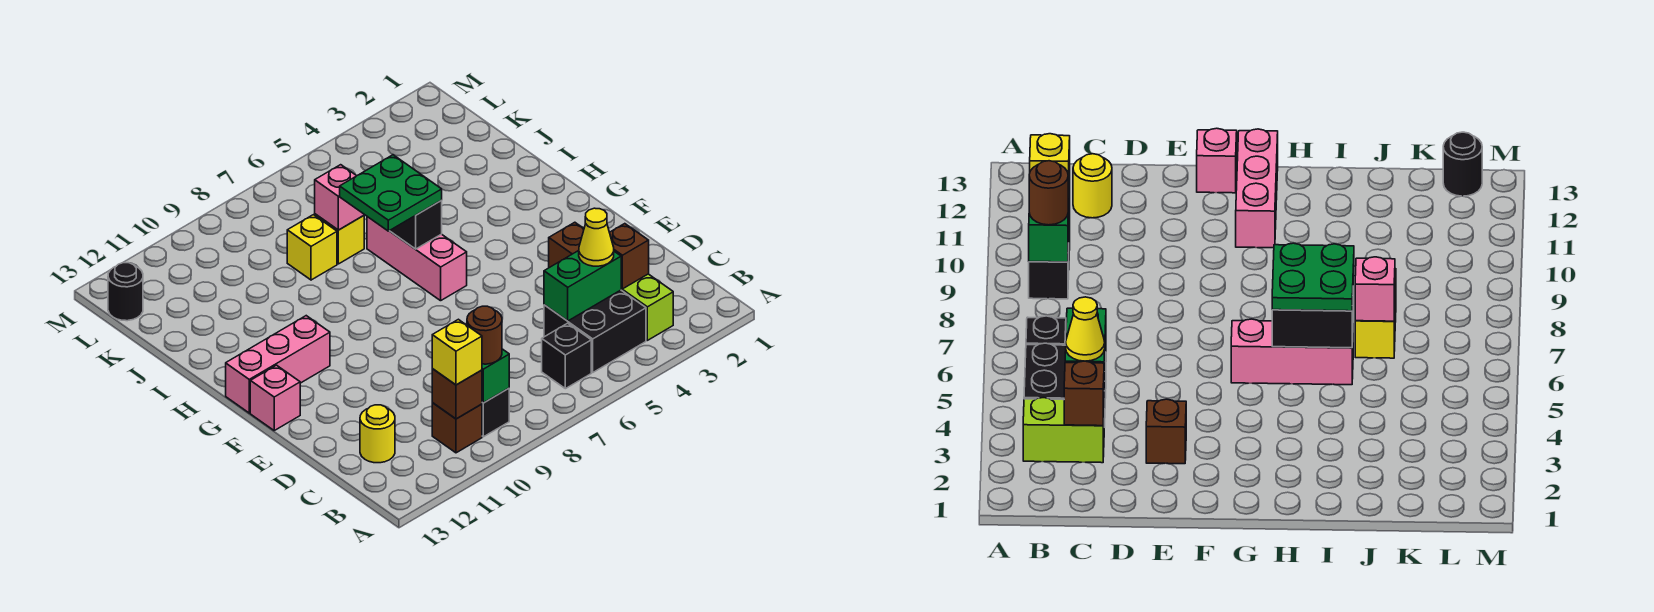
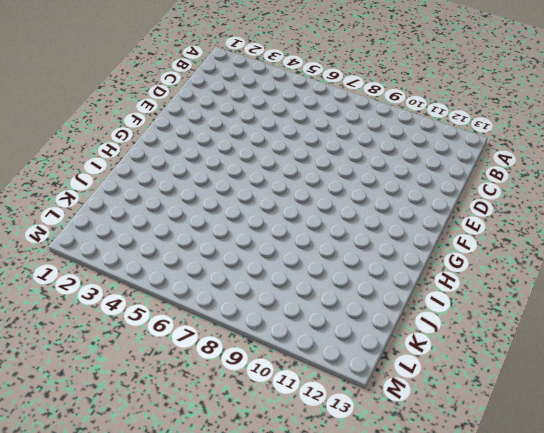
none -> lime brick B3:C3 level 1
none -> black brick B4:C5 level 1
none -> black brick B6 level 1

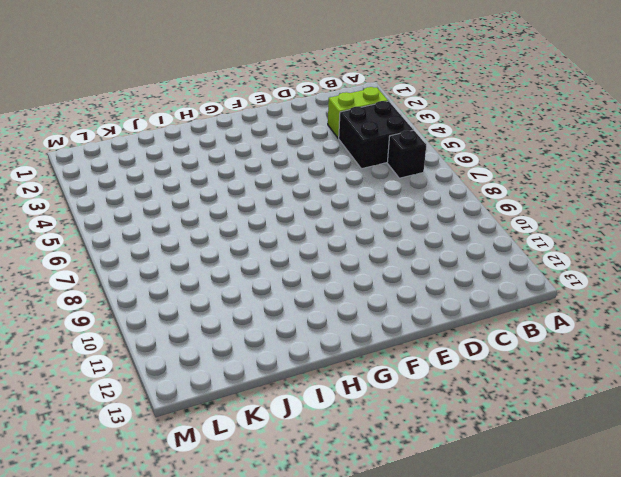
none -> black brick B9 level 1
none -> brown brick B10 level 1
none -> yellow round brick C12 level 1

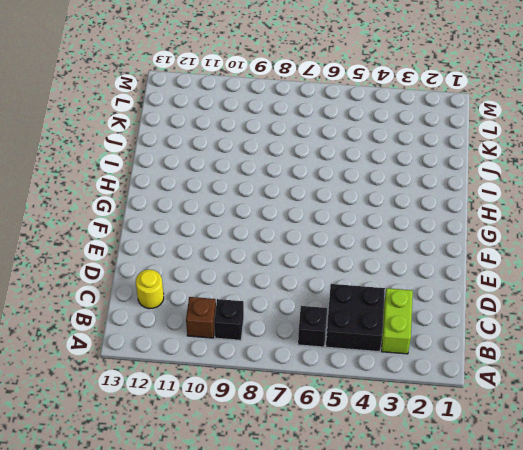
none -> brown brick E3 level 1
none -> pink brick F13 level 1
none -> pink brick G6:I6 level 1

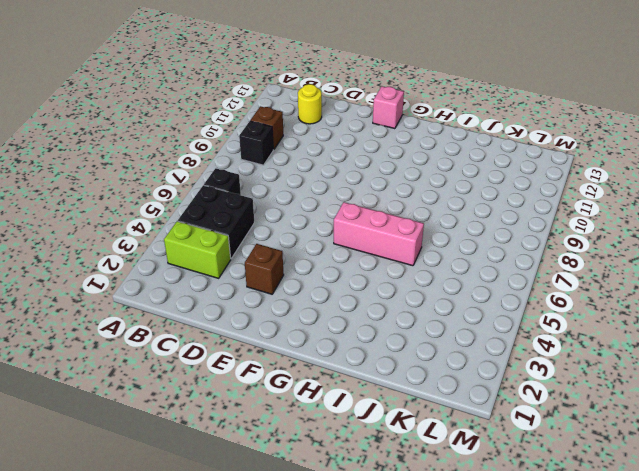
none -> pink brick G11:G13 level 1
none -> yellow brick J7 level 1
none -> yellow brick J8 level 1

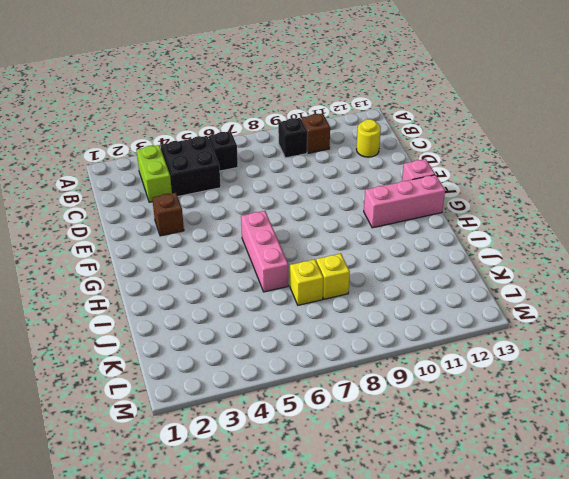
none -> black round brick L13 level 1
none -> green brick B9 level 2
none -> brown brick B10 level 2

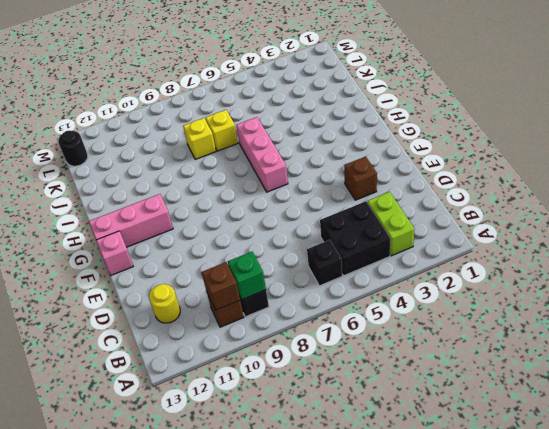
none -> brown brick C3 level 2
none -> green brick C4:C5 level 2
none -> black brick H6:I6 level 2

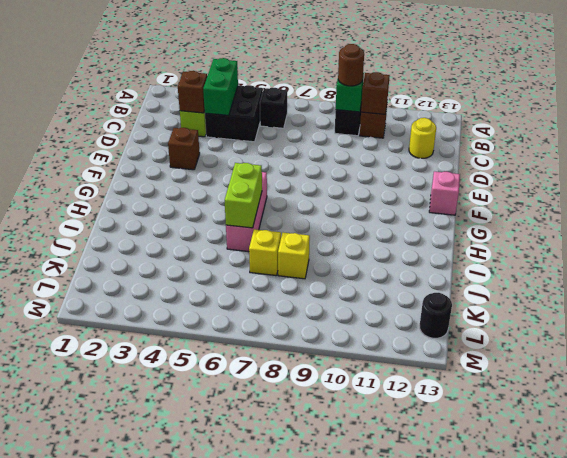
green brick B4:C4 level 2 -> green brick C4:C5 level 2
lime brick H6:I6 level 2 -> black brick H6:I6 level 2
none -> pink brick G11:G13 level 1
none -> pink brick J7 level 2
none -> yellow brick B10 level 3

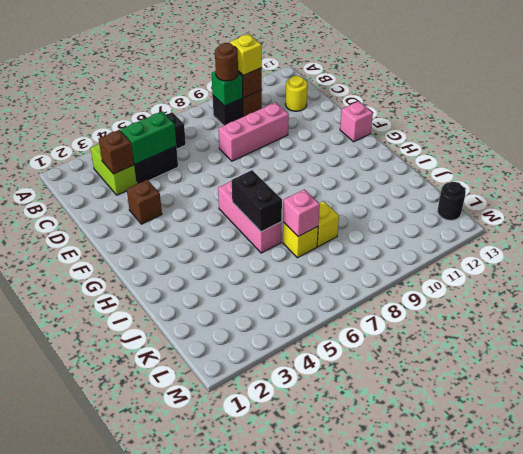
pink brick D8:D10 level 1 -> pink brick G11:G13 level 1
none -> yellow cone C4 level 3
none -> green plate H6:I7 level 3

